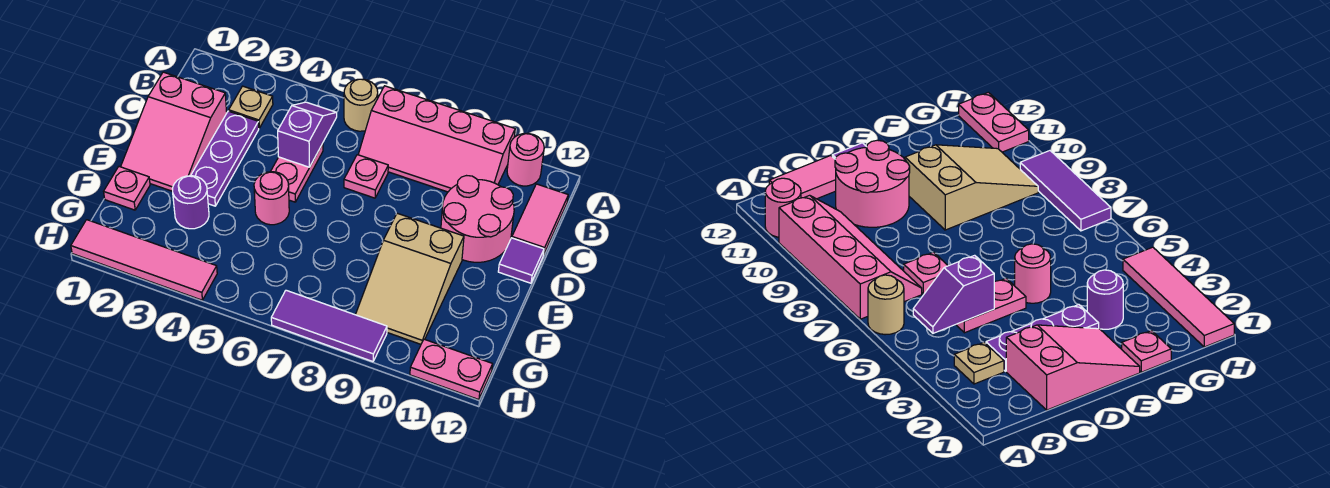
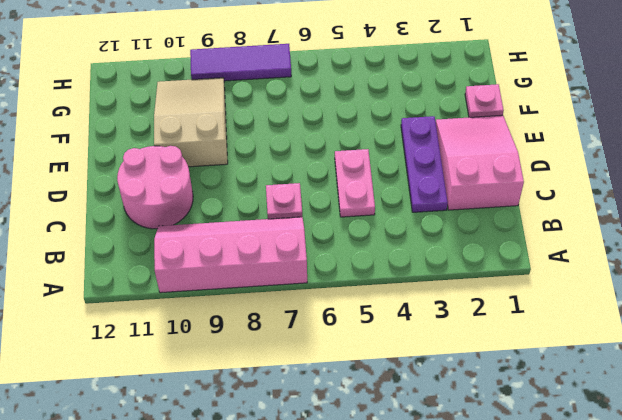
none -> tan round brick A6 level 1
none -> pink round brick A11 level 1
none -> tan plate B3 level 1

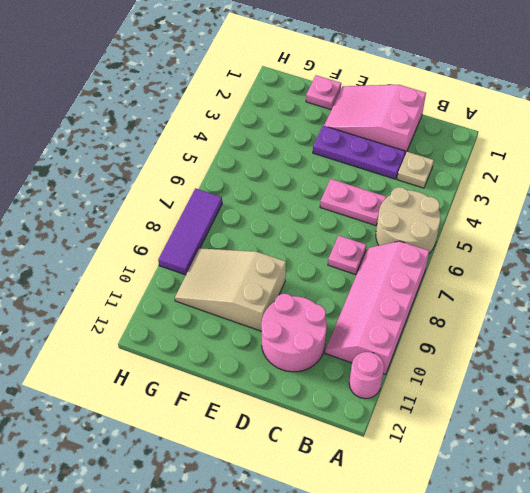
tan round brick A5:B6 level 1 -> tan round brick A6 level 1
none -> pink tile B12:C12 level 1
none -> purple tile D12 level 1
none -> pink round brick E5 level 1

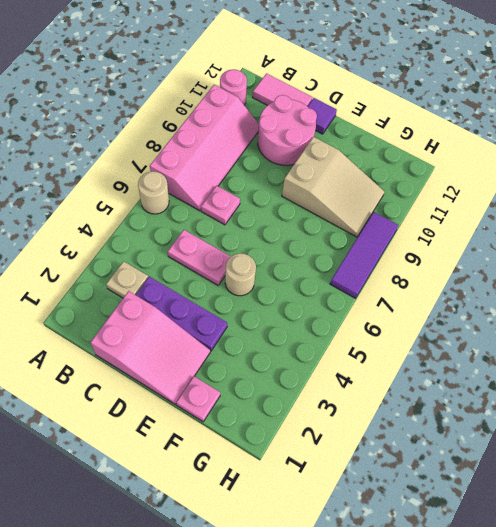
tan round brick E5 level 1 -> pink round brick E5 level 1
none -> purple round brick F3 level 1
none -> pink tile H1:H4 level 1
none -> pink plate H11:H12 level 1

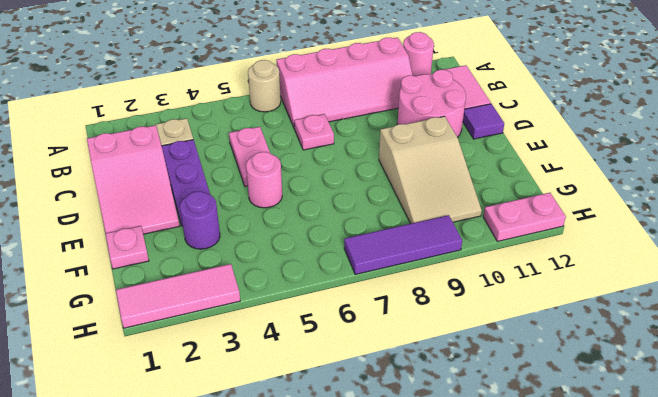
pink tile H1:H3 level 1 -> pink tile H1:H4 level 1
none -> purple slope B5:C5 level 2 top C

